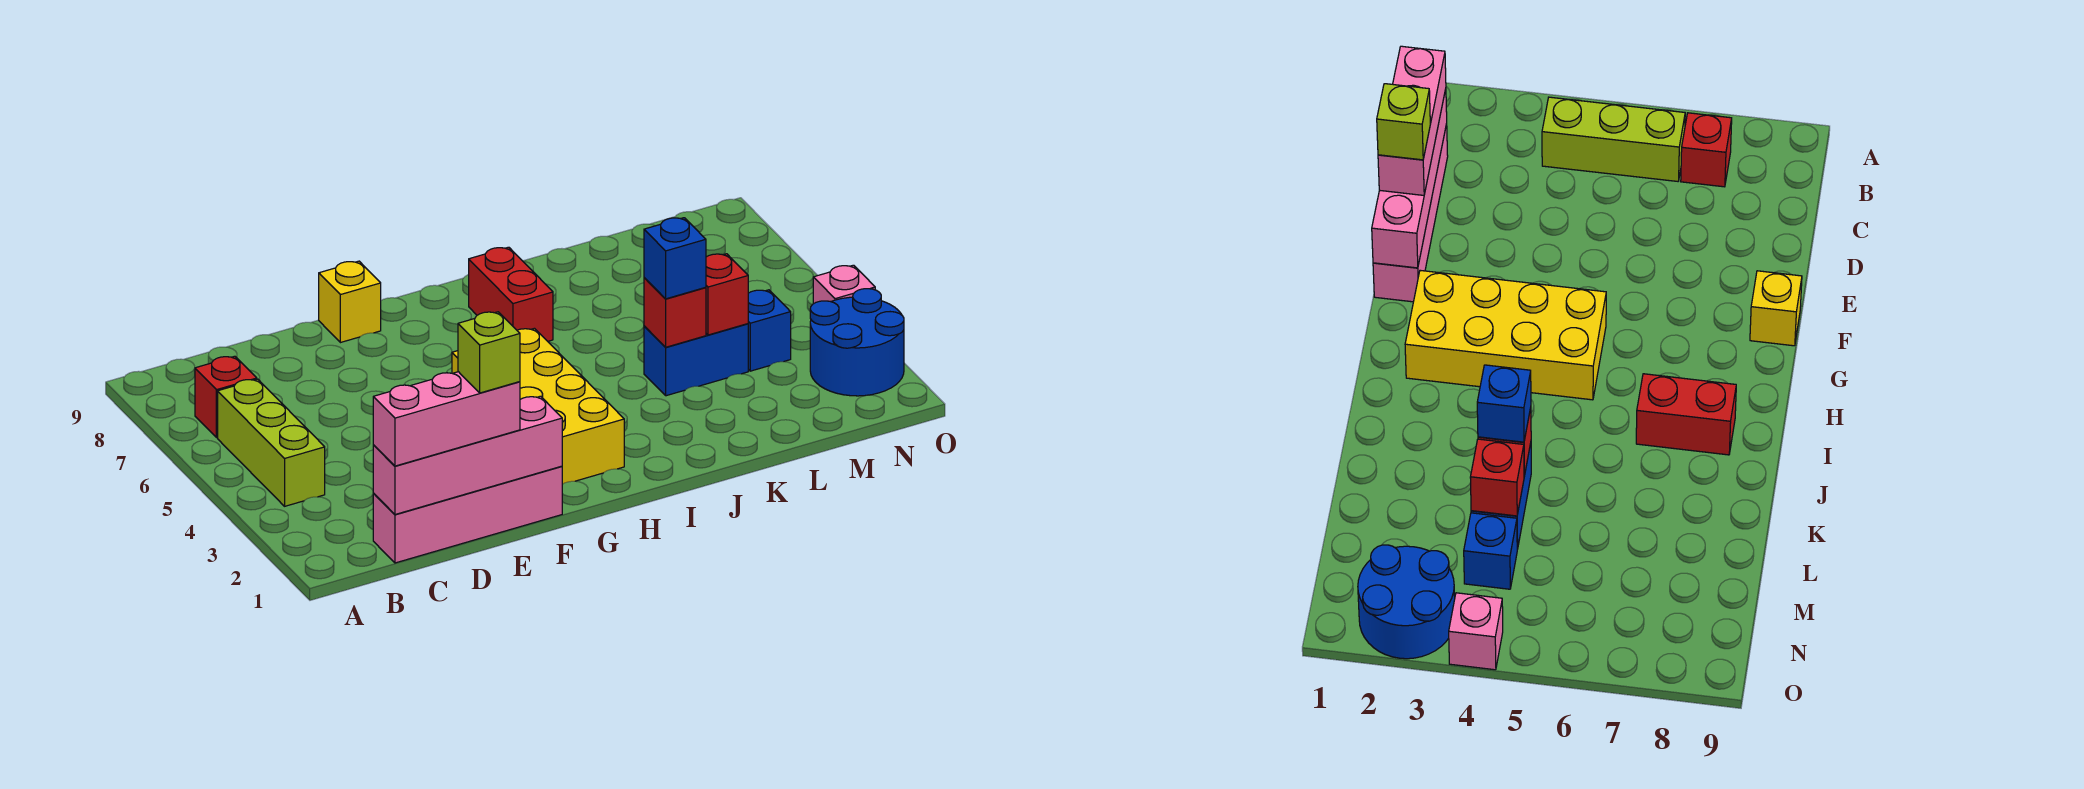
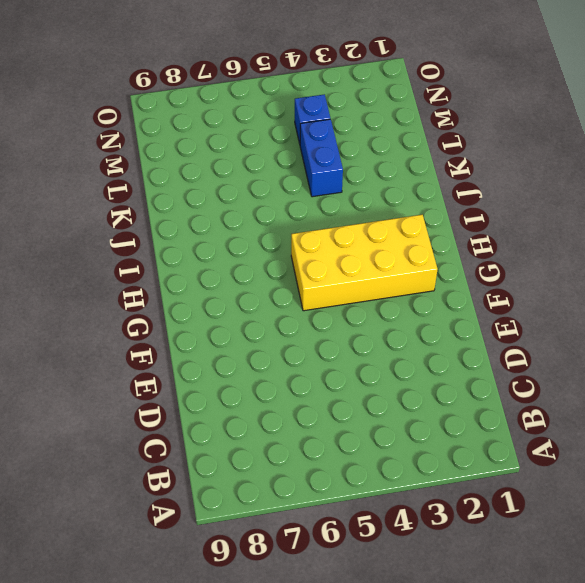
none -> lime brick B4:B6 level 1
none -> red brick B7 level 1
none -> pink brick C1:F1 level 1

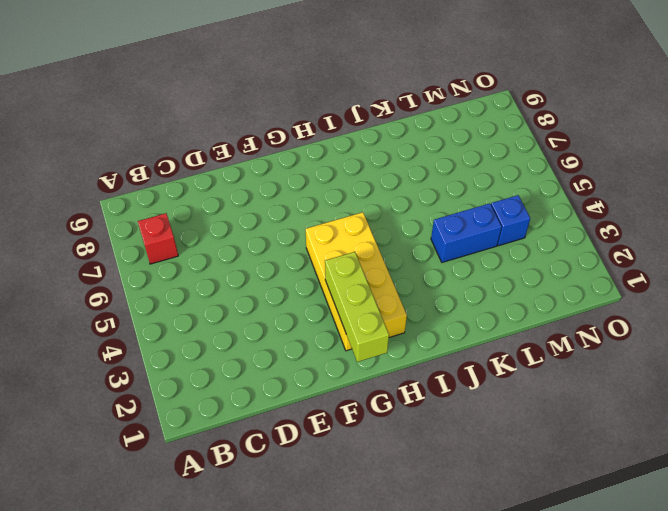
lime brick G1:G3 level 2 -> lime brick B4:B6 level 1
none -> pink brick C1:F1 level 1
none -> yellow brick F9 level 1
none -> red brick I7:I8 level 1

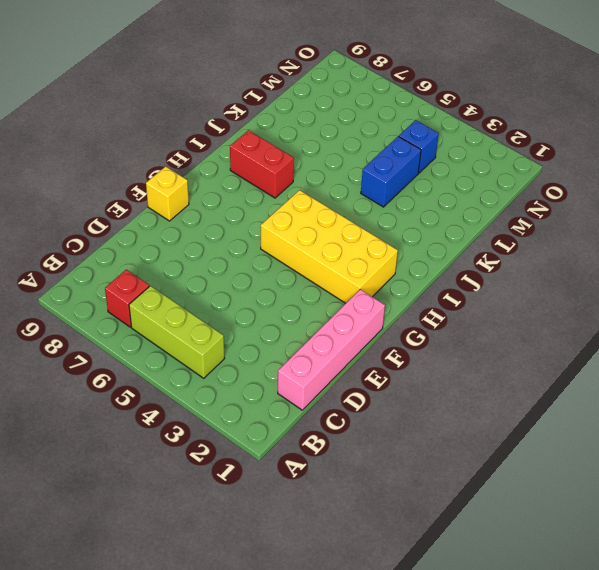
none -> blue round brick N2:O3 level 1
none -> pink brick O4 level 1
none -> pink brick C1:F1 level 2

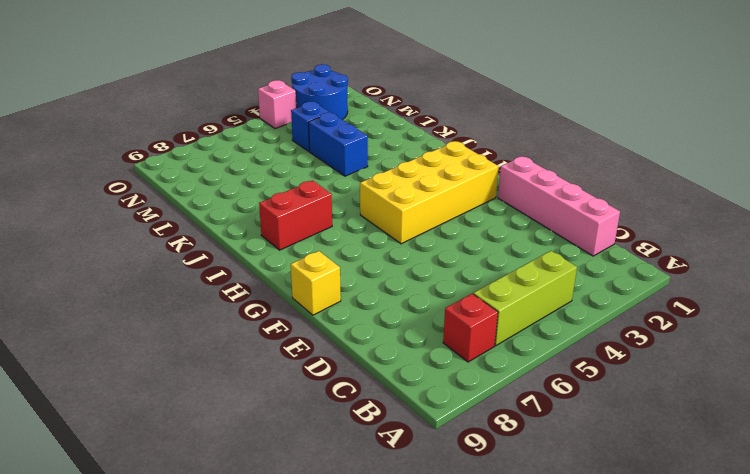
none -> pink brick C1:F1 level 2
none -> red brick K4 level 2
none -> red brick L4 level 2

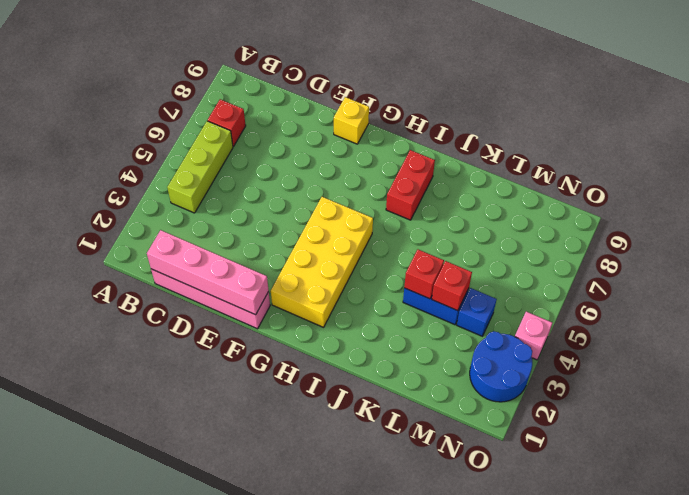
none -> pink brick C1:E1 level 3
none -> blue brick K4 level 3
none -> lime brick E1 level 4

